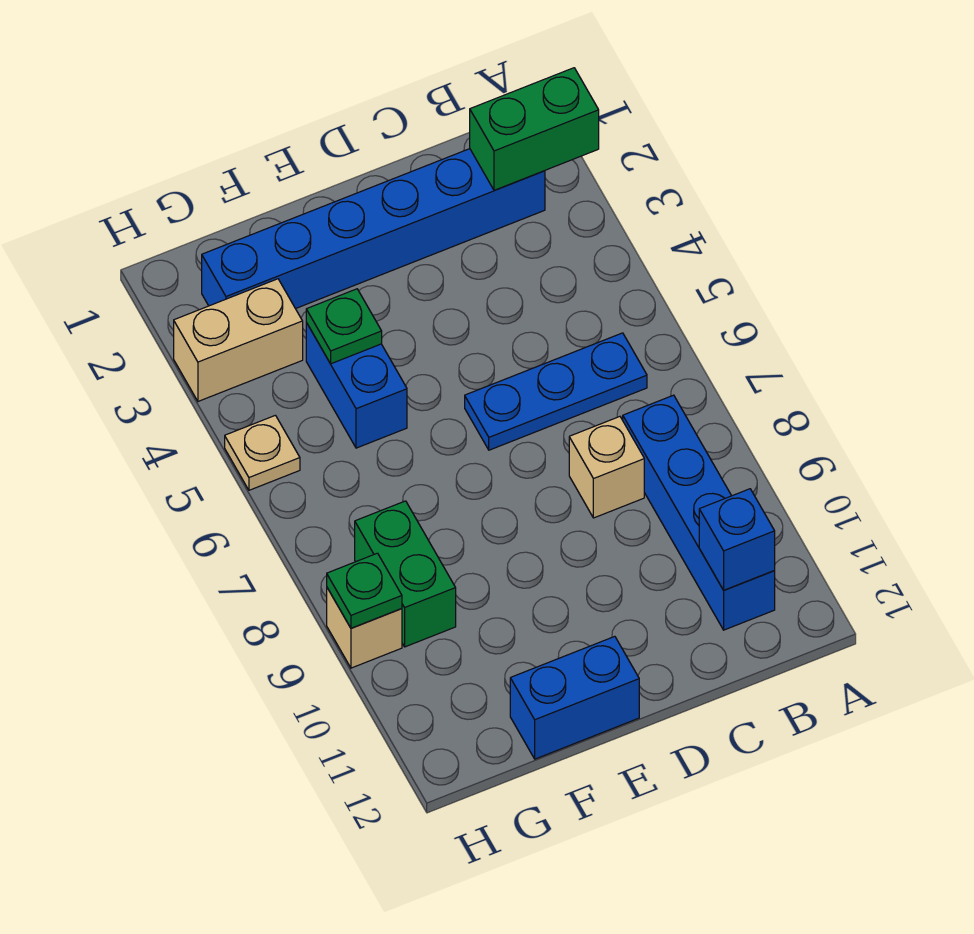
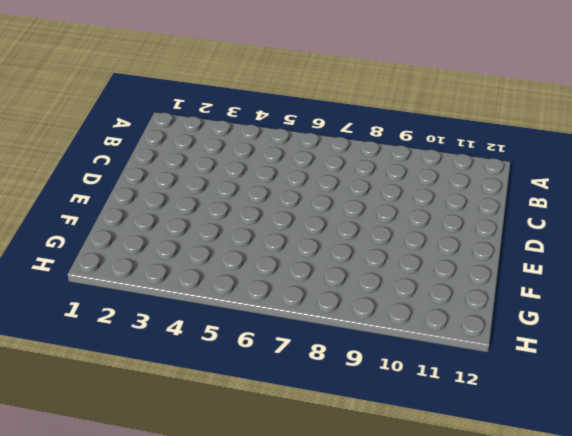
none -> blue brick B2:G2 level 1
none -> blue plate B6:D6 level 1
none -> blue brick B8:B11 level 1

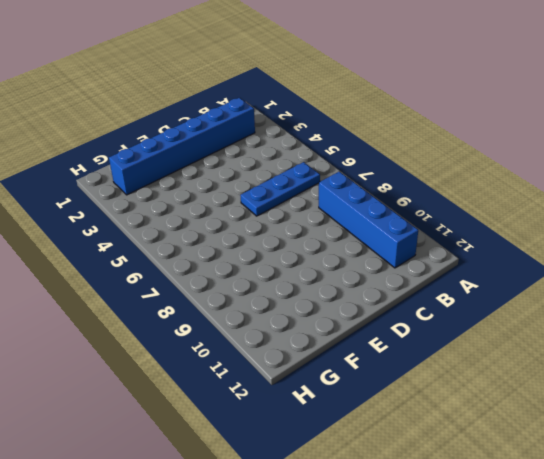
none -> tan brick C8 level 1
none -> blue brick E12:F12 level 1
none -> blue brick F4:F5 level 1

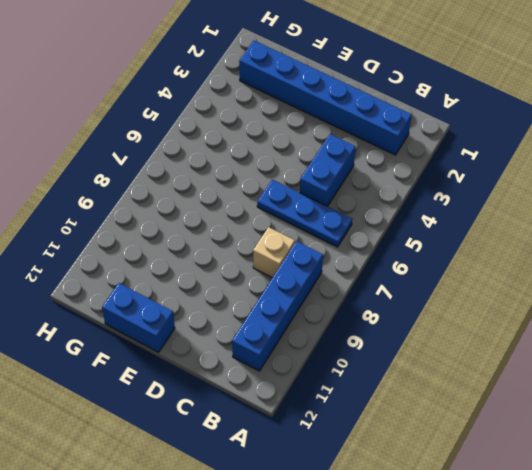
blue brick C4:C5 level 1 -> blue brick F4:F5 level 1
none -> tan brick G3:H3 level 1
none -> green brick G8:G9 level 1
none -> tan plate H5 level 1

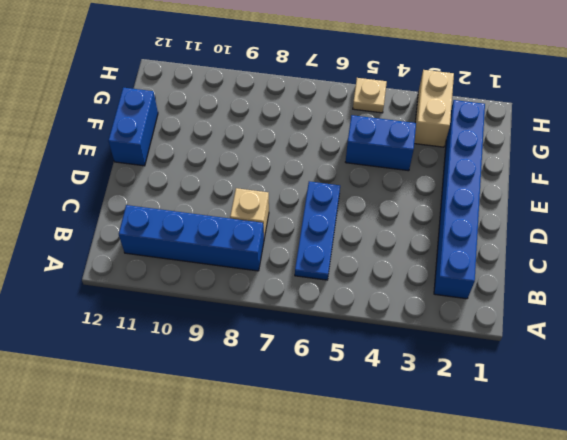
none -> green brick G8:G9 level 1
none -> tan brick H9 level 1
none -> green brick A2:B2 level 2

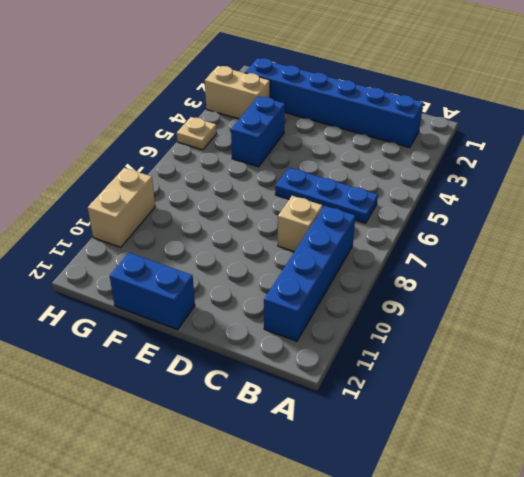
tan brick H9:H10 level 1 -> tan brick H9 level 1
none -> green brick G8:G9 level 1
none -> green brick A2:B2 level 2
none -> blue brick B11 level 2

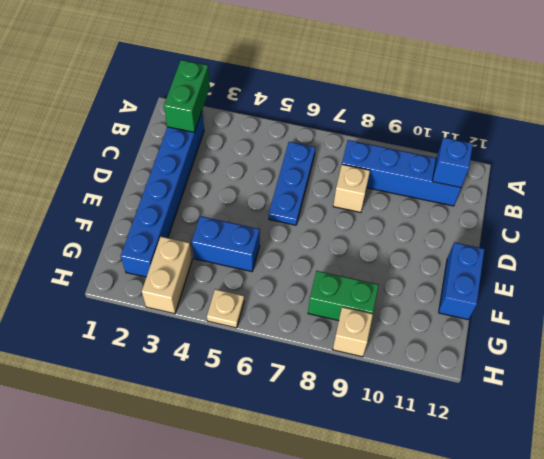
none -> green plate F4 level 2
none -> green plate H9 level 2

